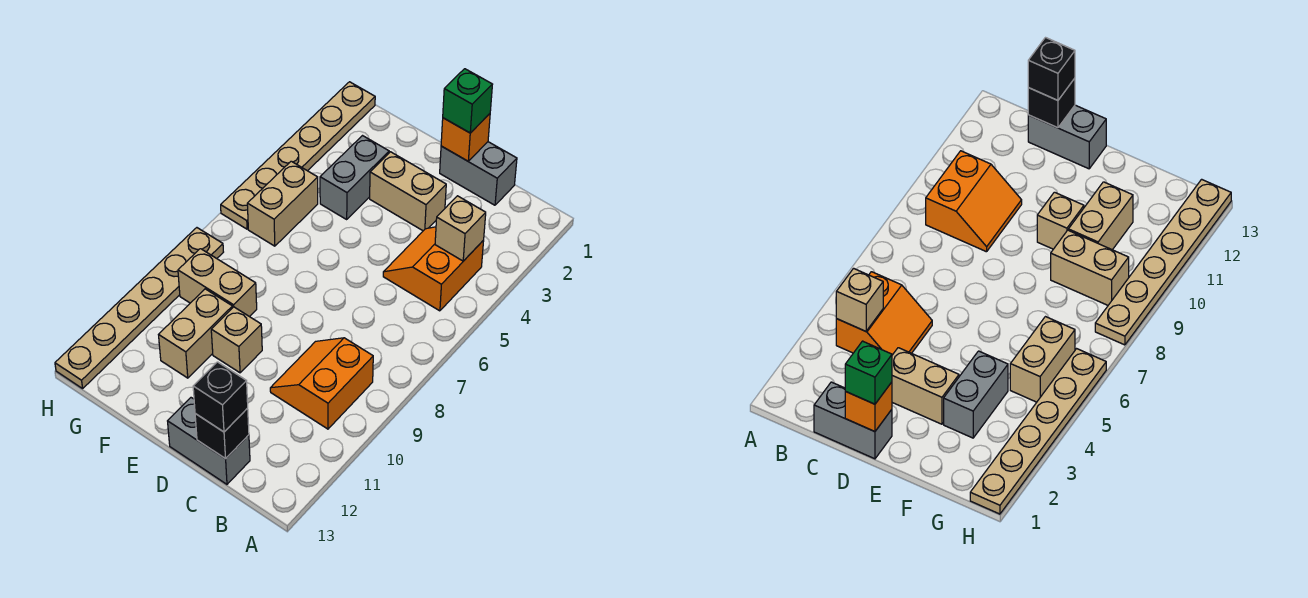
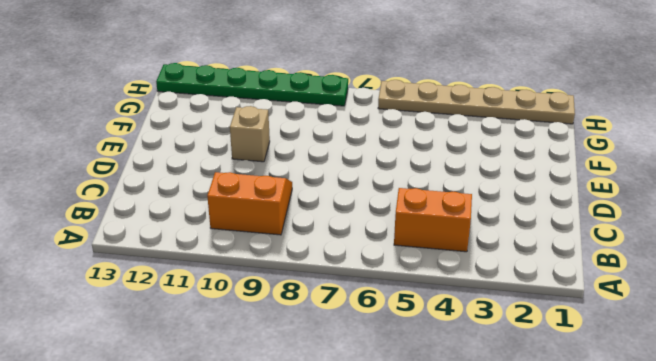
green plate H8:H13 level 1 -> tan plate H8:H13 level 1
none -> grey brick C1:D1 level 1
none -> grey brick C13:D13 level 1
none -> tan brick D3:E3 level 1

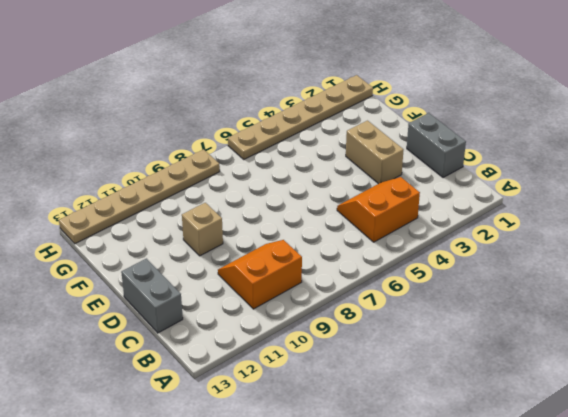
none -> grey brick F3:F4 level 1
none -> tan brick F9:G9 level 1
none -> tan brick F10:F11 level 1

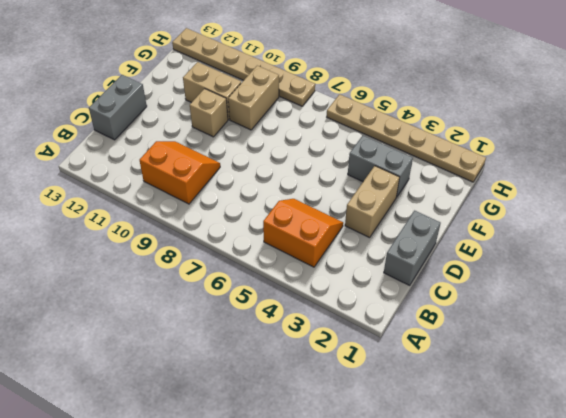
none -> tan brick G5:G6 level 1
none -> tan brick B4 level 2
none -> black brick C13 level 2

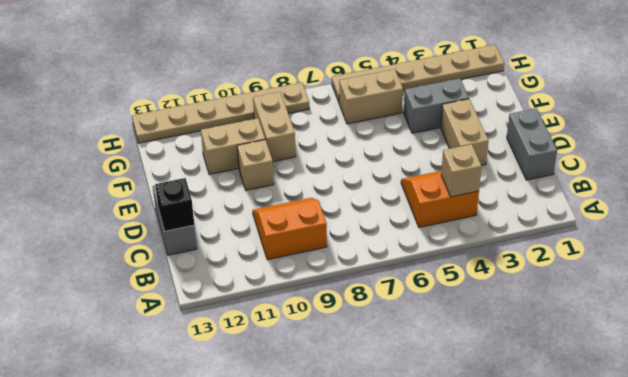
none -> orange brick D1 level 2
none -> black brick C13 level 3
none -> green brick D1 level 3

